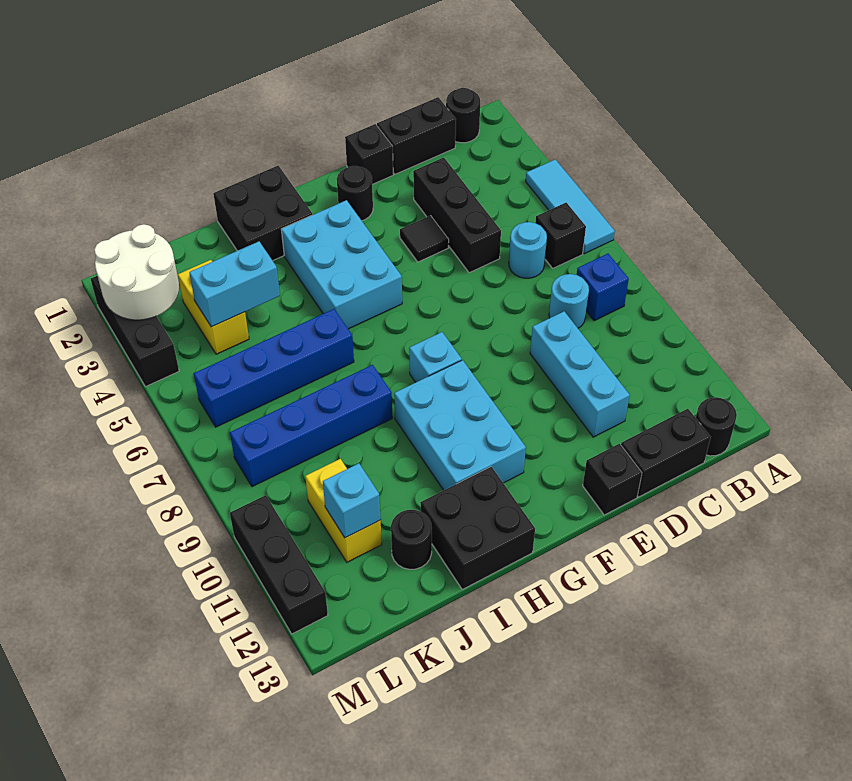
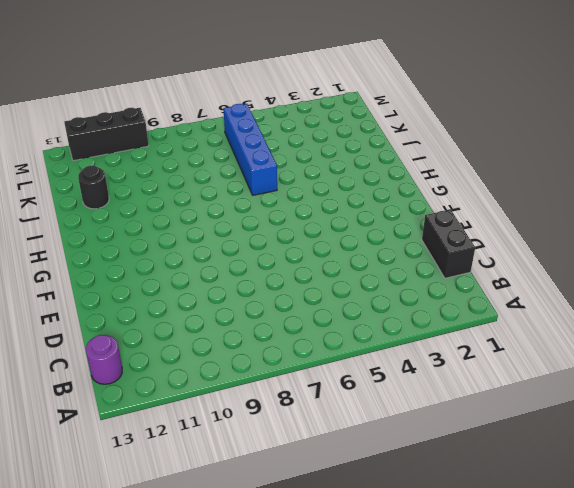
purple round brick B13 level 1 -> black round brick B13 level 1
none -> cyan tile A4:A6 level 1
none -> black round brick B1 level 1
none -> black brick B6 level 1
none -> blue brick B8 level 1

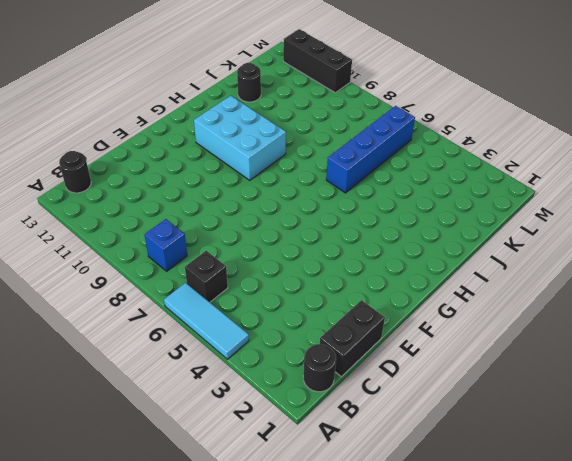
none -> cyan round brick C6 level 1
none -> cyan round brick C8 level 1
none -> black brick C13:D13 level 1
none -> black brick D3:D5 level 1

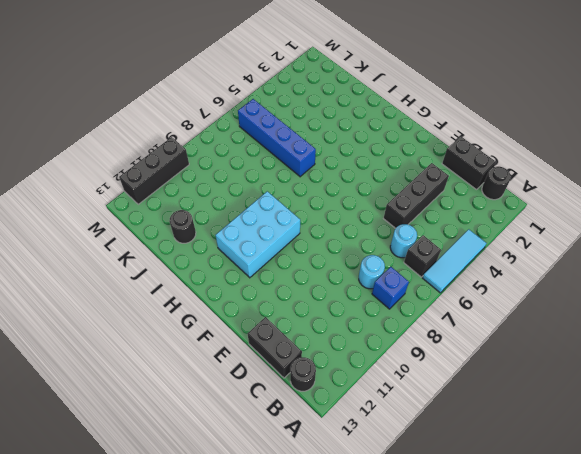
none -> cyan brick D9:D11 level 1
none -> black brick E1 level 1
none -> black tile E4 level 1
none -> black brick E13 level 1

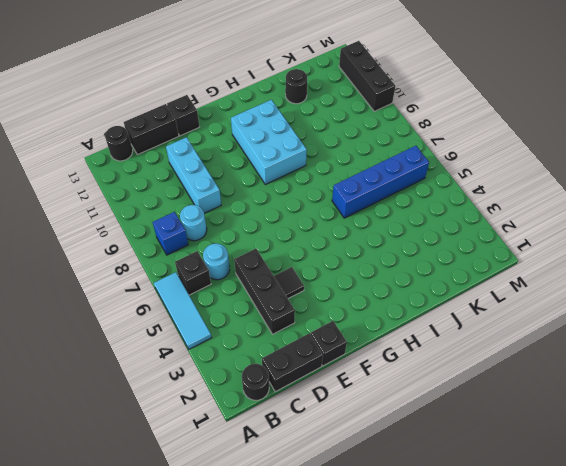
none -> black round brick F2 level 1
none -> cyan brick G3:H5 level 1
none -> cyan brick G8 level 1
none -> black brick H1:I2 level 1

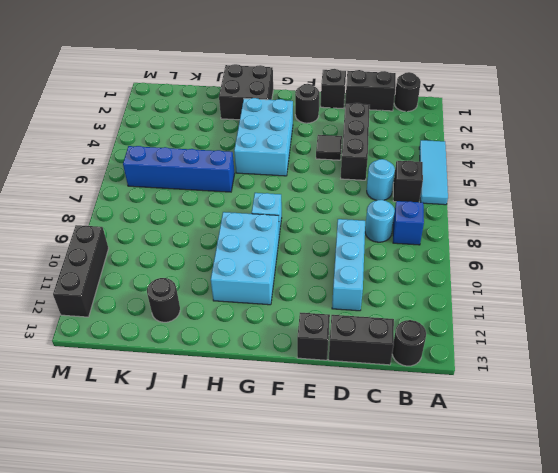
none -> black brick H12:I13 level 1
none -> blue brick I8:L8 level 1
none -> yellow brick K3:K4 level 1
none -> yellow brick K10:K11 level 1

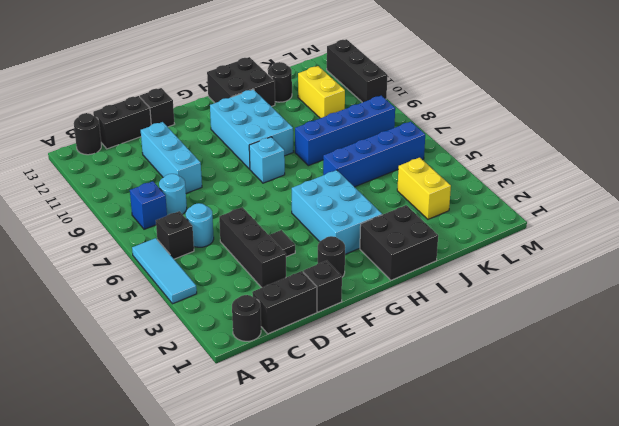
none -> black brick M2:M4 level 1
none -> cyan brick J4:K4 level 2
none -> cyan brick K11 level 2
none -> white round brick L2:M3 level 2

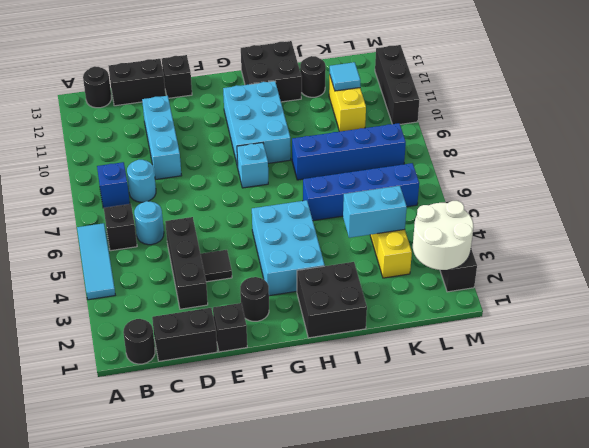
cyan tile K11 level 2 -> cyan brick K11 level 2

